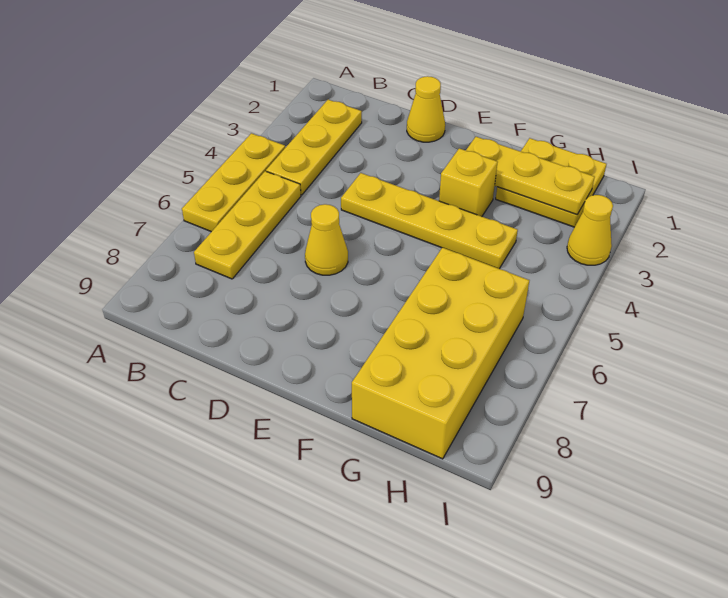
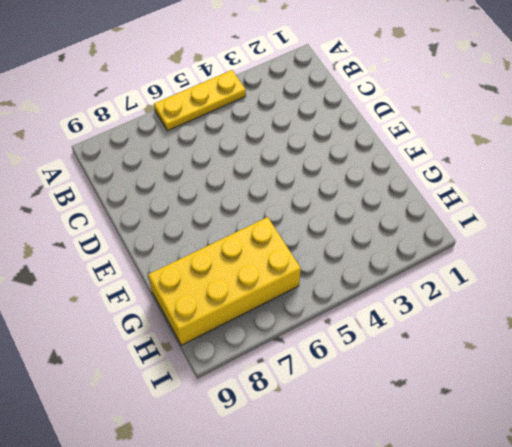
none -> yellow plate B2:B4 level 1
none -> yellow plate B5:B7 level 1

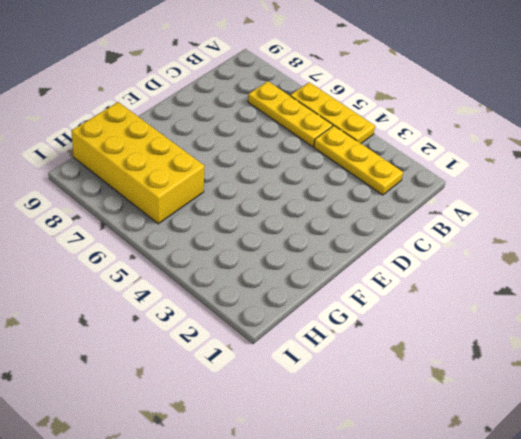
none -> yellow cone D1 level 1
none -> yellow plate D4:G4 level 1

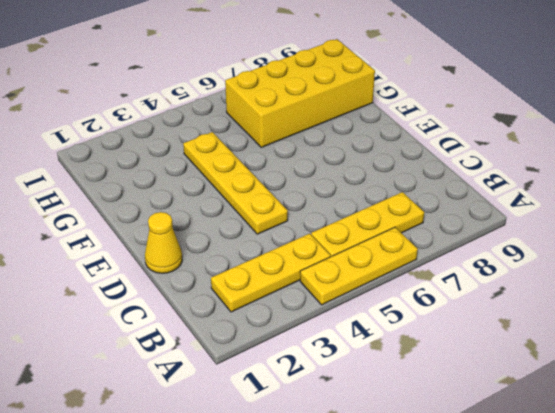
none -> yellow cone D6 level 1
none -> yellow brick F3 level 1

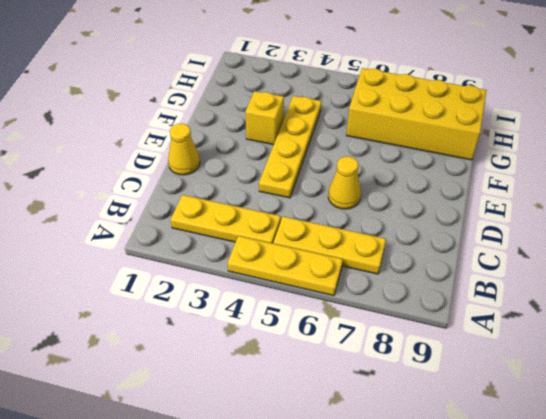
none -> yellow plate G1:H2 level 1
none -> yellow cone I3 level 1

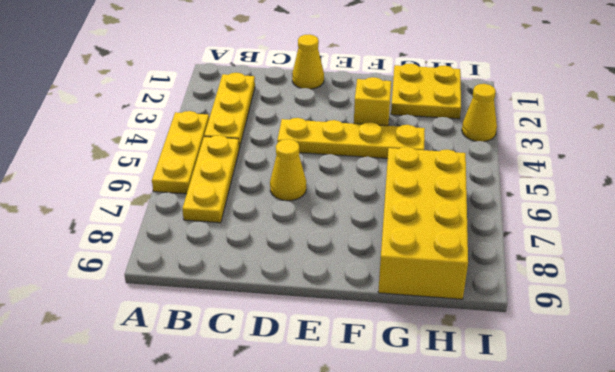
none -> yellow plate F2:H2 level 2

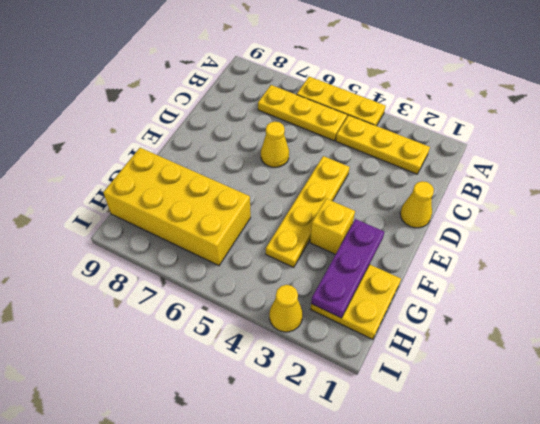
purple plate F2:H2 level 2 -> yellow plate F2:H2 level 2

